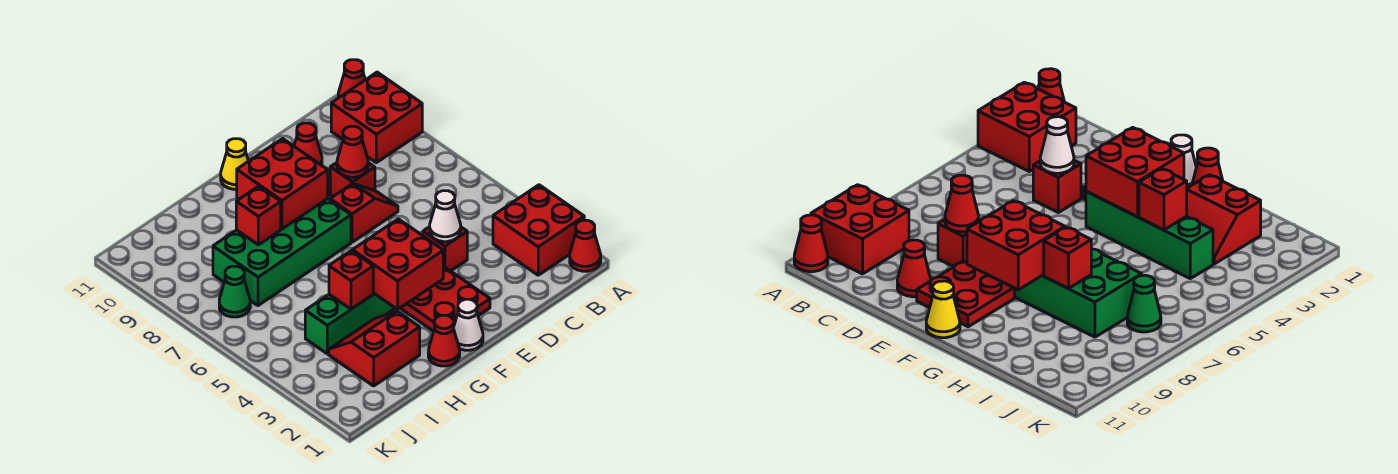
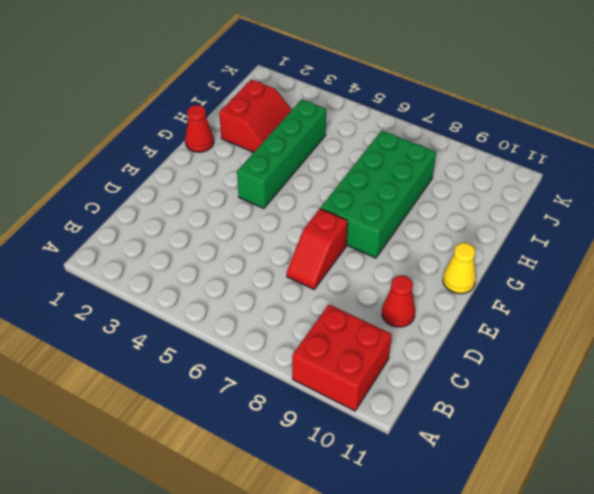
none -> red cone A1 level 1
none -> red brick A2:B3 level 1
none -> red cone A11 level 1

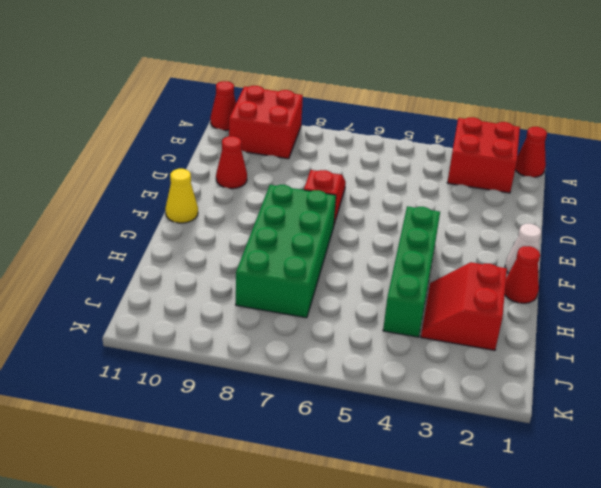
none -> red brick D4 level 1
none -> red brick D8 level 1
none -> red plate E2:F3 level 1

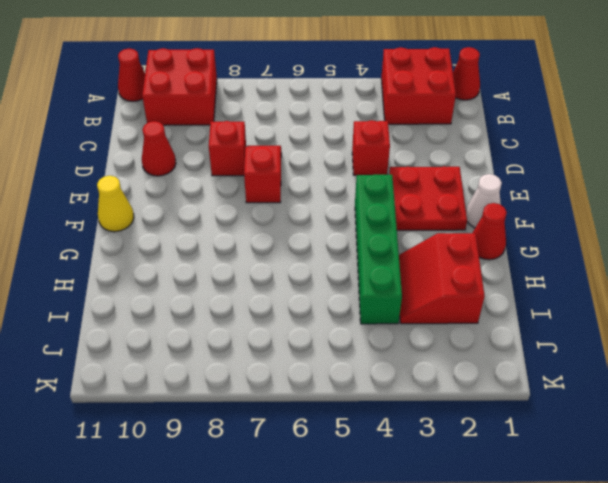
none -> red plate E9:F10 level 1
none -> green brick F7:I8 level 1
none -> green cone J7 level 1

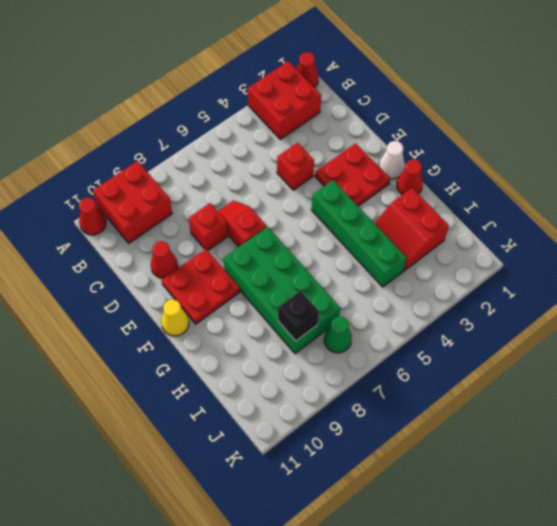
black brick I8 level 2 -> none
none -> white cone D4 level 2
none -> red cone D8 level 2
none -> red brick F3:G4 level 2

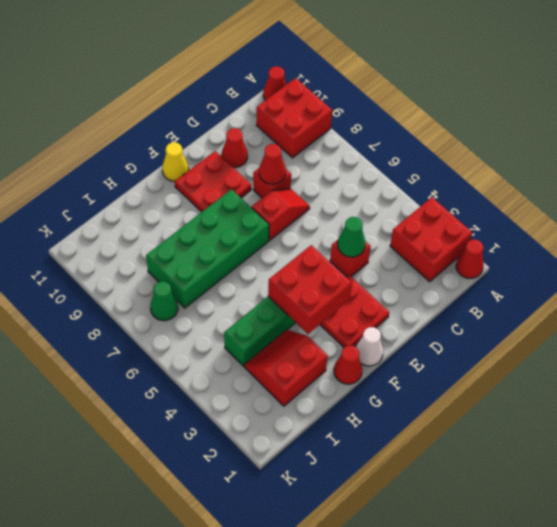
green cone D4 level 2 -> white cone D4 level 2
none -> red brick F8:G9 level 2
none -> red brick H4 level 2
none -> red brick H8 level 2

